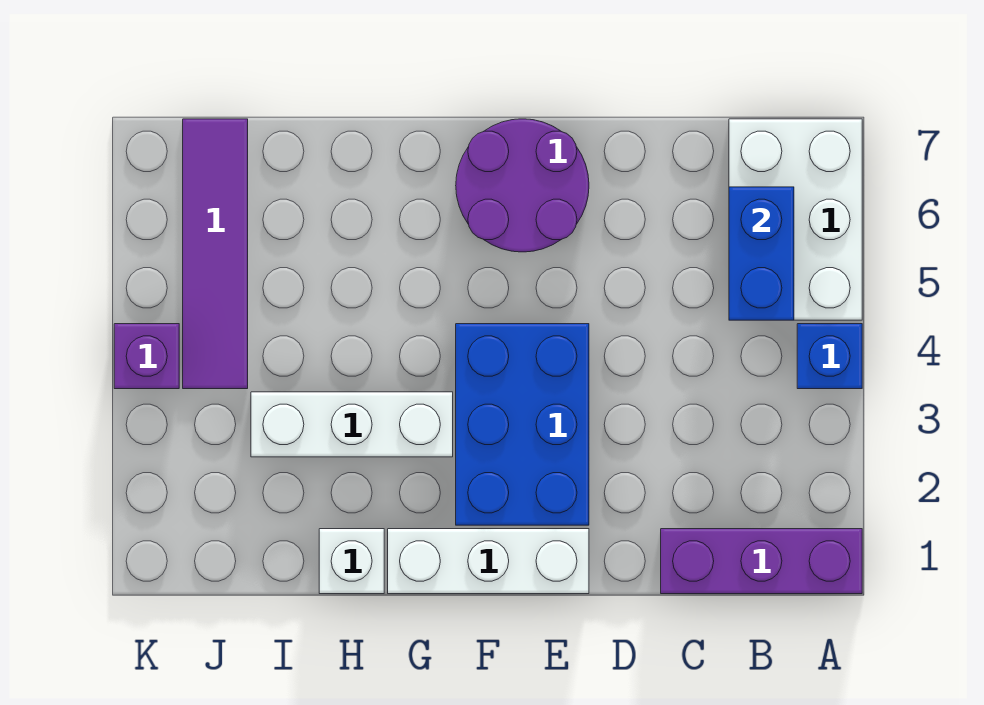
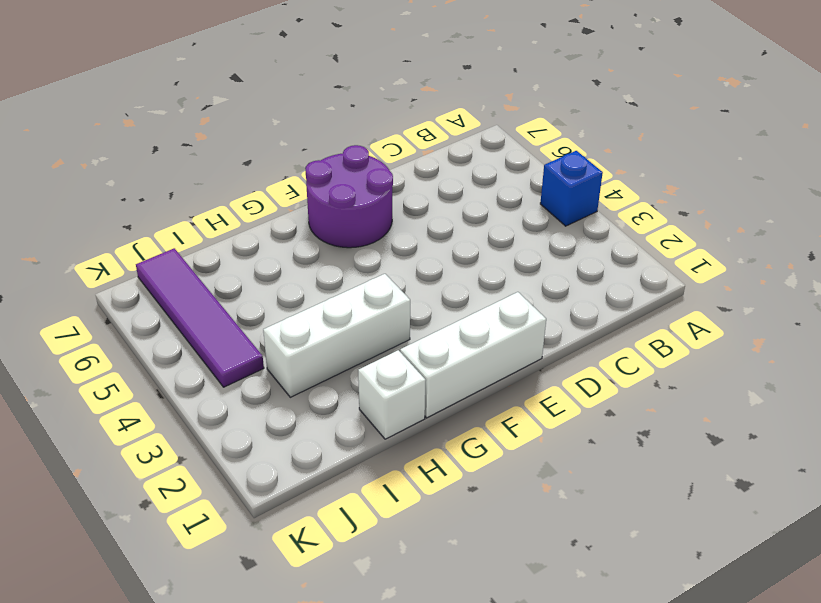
none -> purple brick A1:C1 level 1
none -> white brick A5:B7 level 1

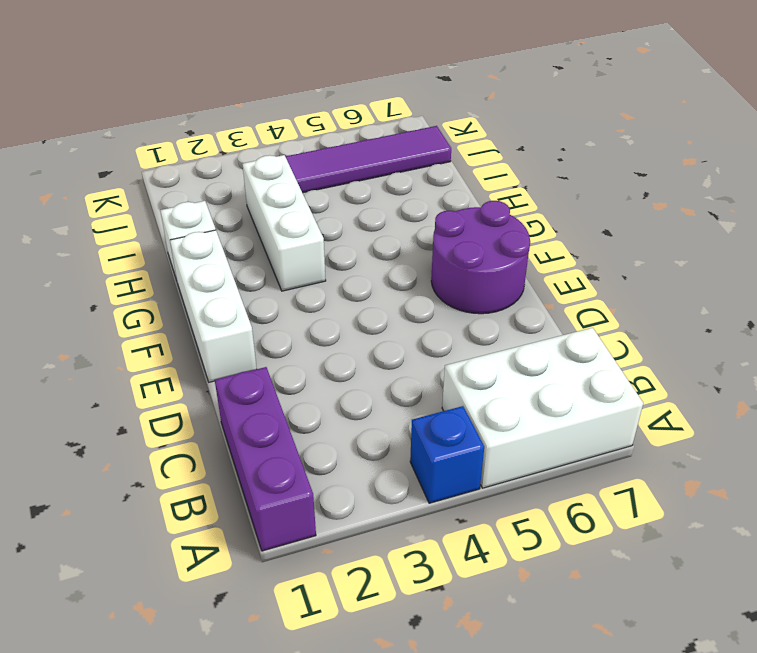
none -> blue brick E2:F4 level 1
none -> purple brick K4 level 1

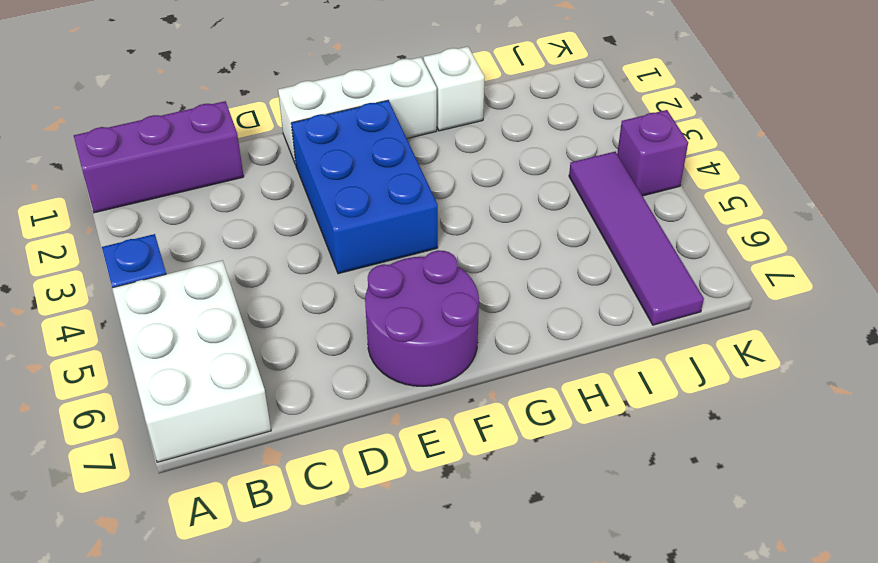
none -> white brick G3:I3 level 1
none -> blue brick B5:B6 level 2

